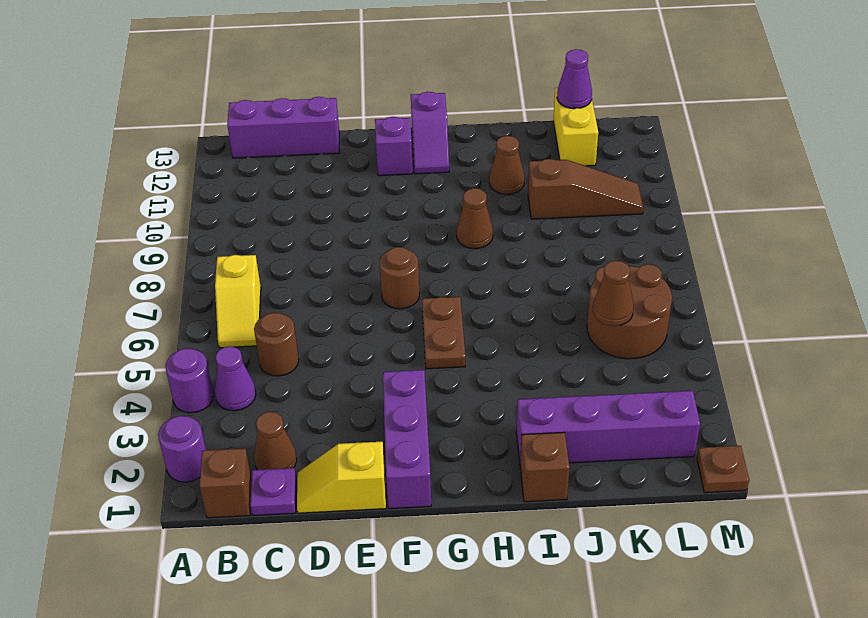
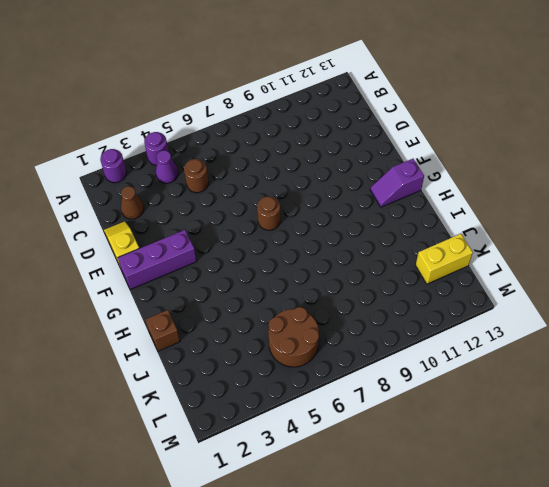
none -> brown brick B1 level 1
none -> yellow slope B6:B7 level 1 top 7
none -> purple brick B13:D13 level 1

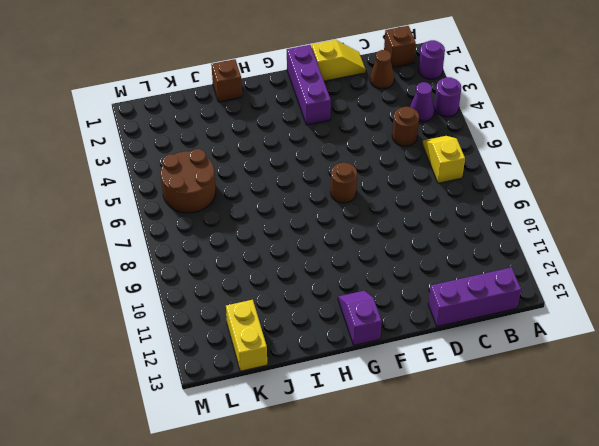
none -> purple plate C1 level 1
none -> purple brick F12 level 1
none -> brown plate G5:G6 level 1

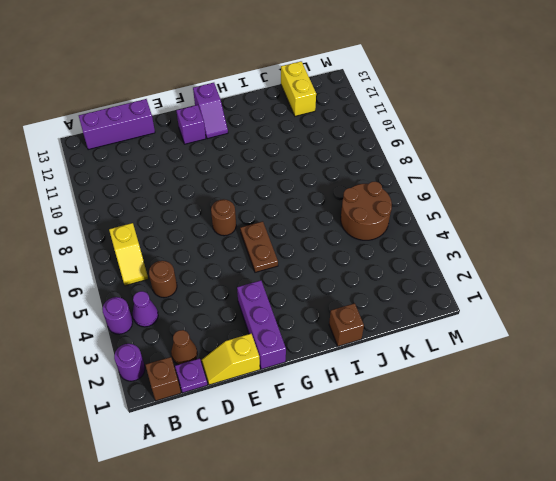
none -> brown cone H9 level 1
none -> purple brick I2:L2 level 1
none -> brown cone I11 level 1

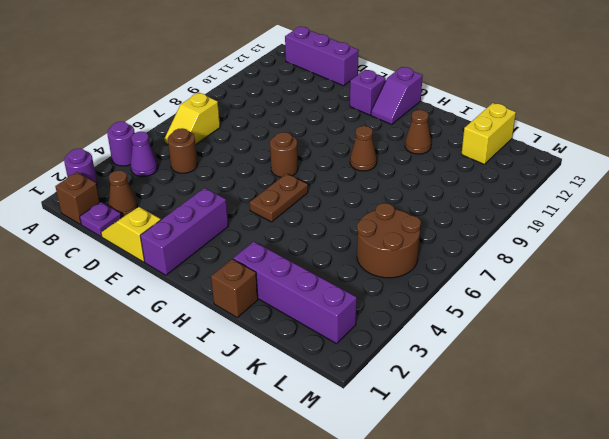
none -> brown slope J10:L10 level 1 top J
none -> brown plate M1 level 1
none -> brown cone K5 level 2

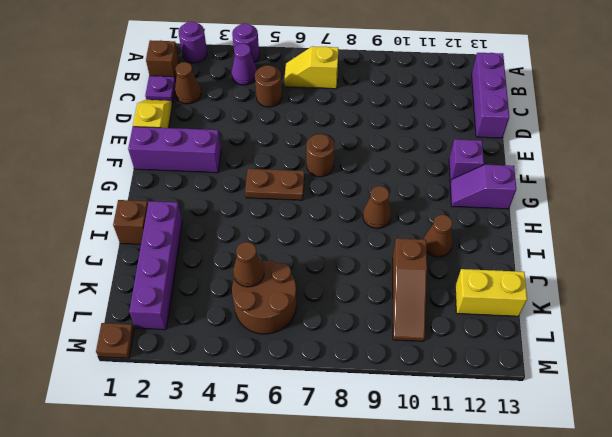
none -> purple cone K13 level 2

